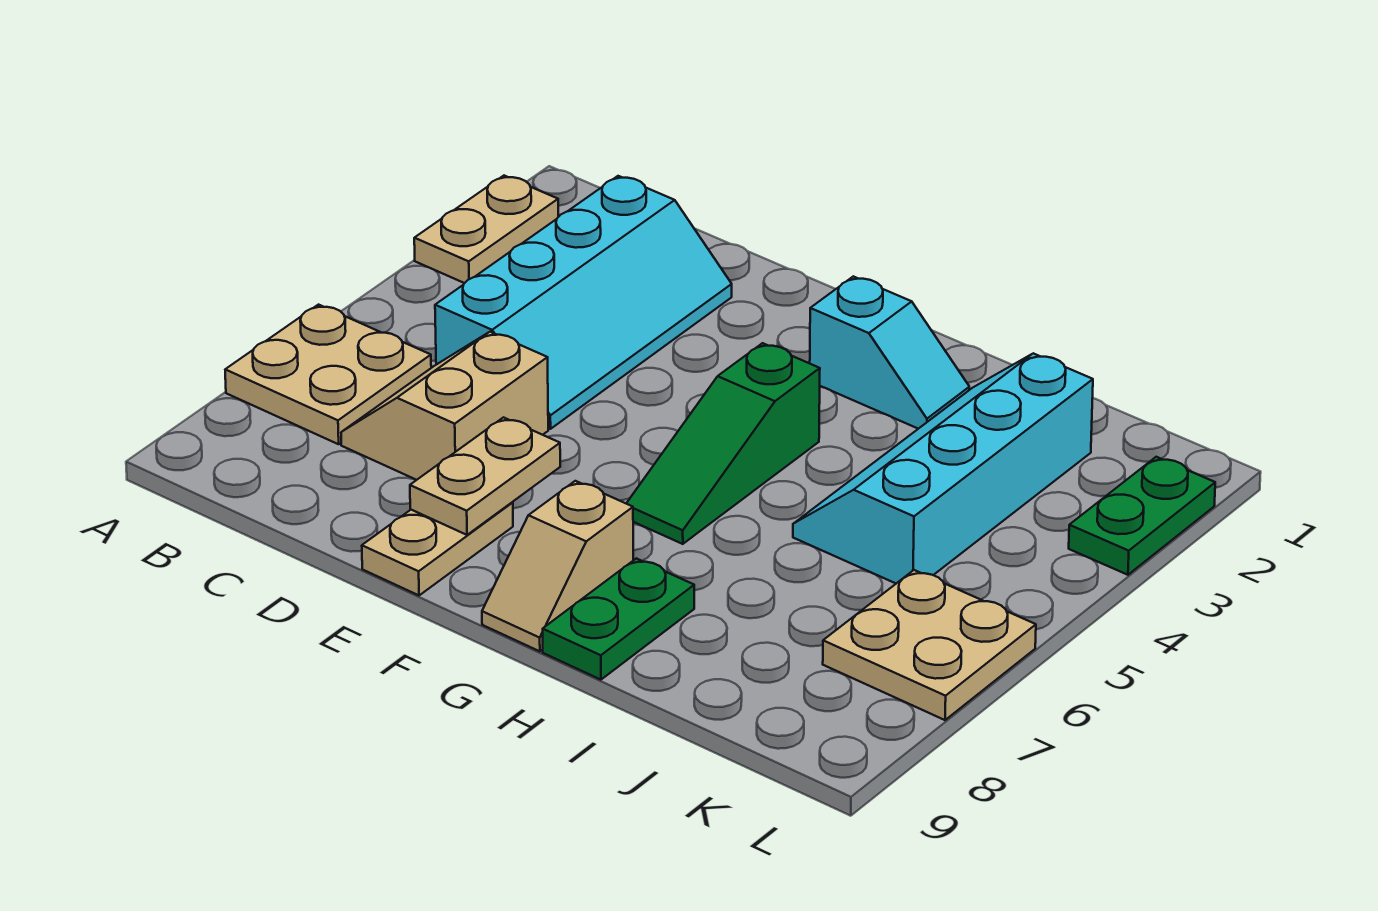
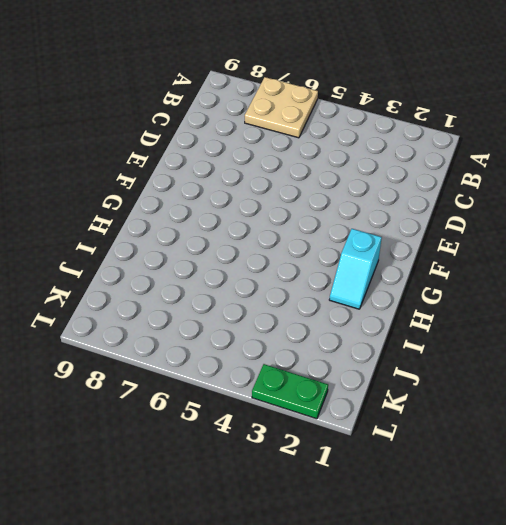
none -> tan plate A2:A3 level 1
none -> cyan slope C2:D5 level 1 top C
none -> tan slope C6:D7 level 1 top D

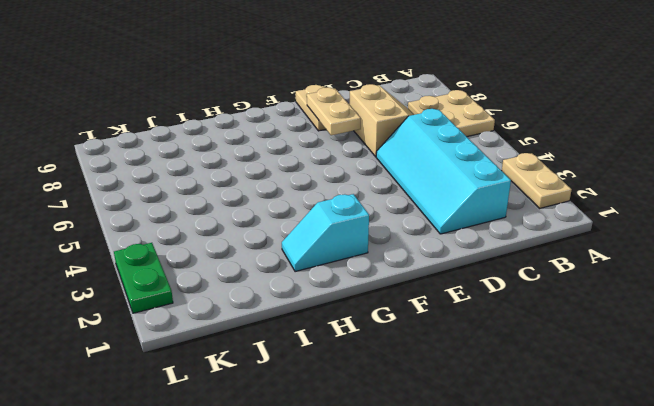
none -> green slope G4:G6 level 1 top 4
none -> tan slope G8:G9 level 1 top 8
none -> green plate H8:H9 level 1

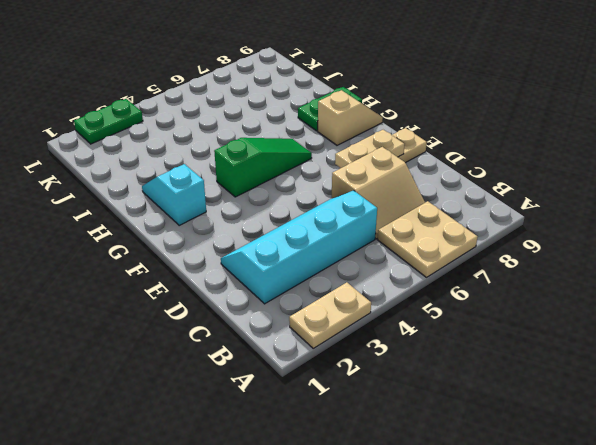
none -> cyan slope I2:J5 level 1 top J
none -> tan plate K6:L7 level 1

